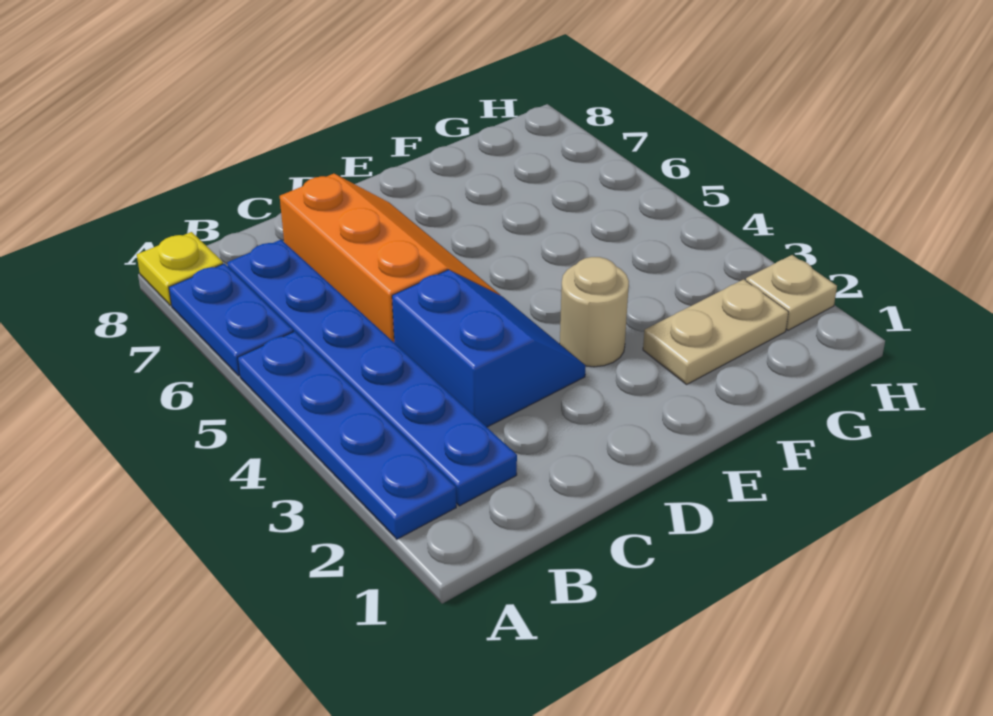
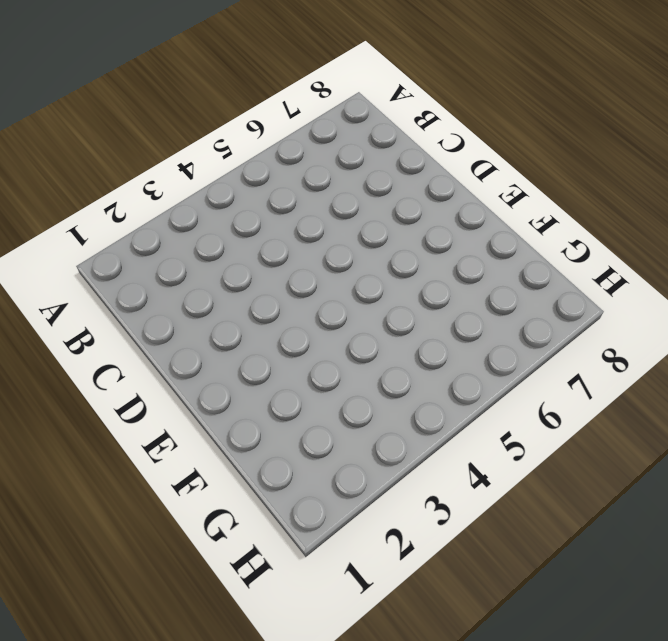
none -> blue plate A2:A5 level 1
none -> blue plate A6:A7 level 1

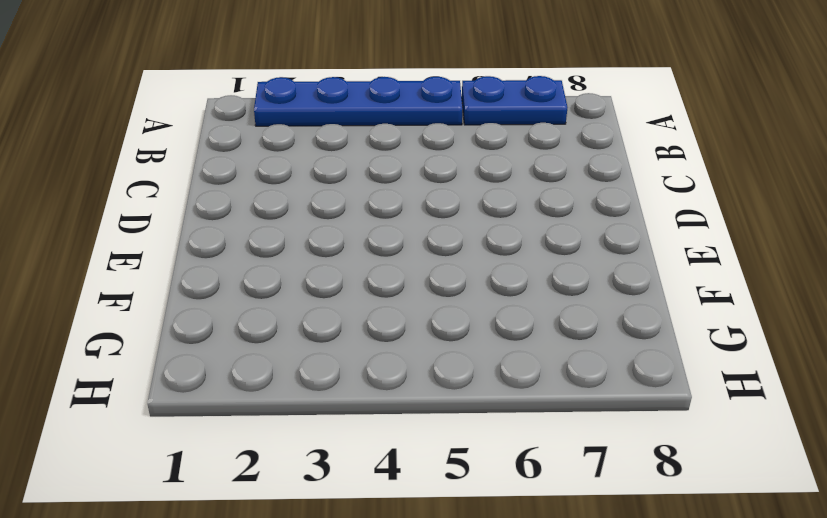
none -> yellow plate A8 level 1
none -> blue plate B2:B7 level 1

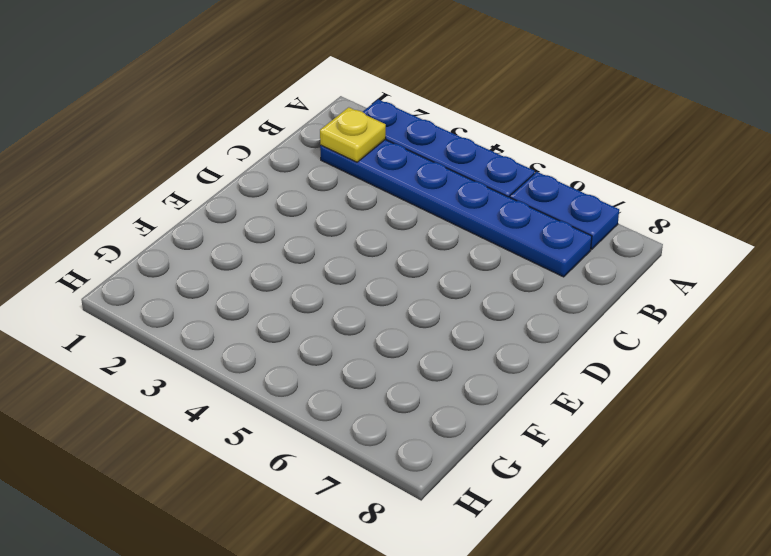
yellow plate B2 level 2 -> yellow plate A8 level 1
none -> blue slope C3:D4 level 1 top C
none -> orange slope C5:D7 level 1 top C

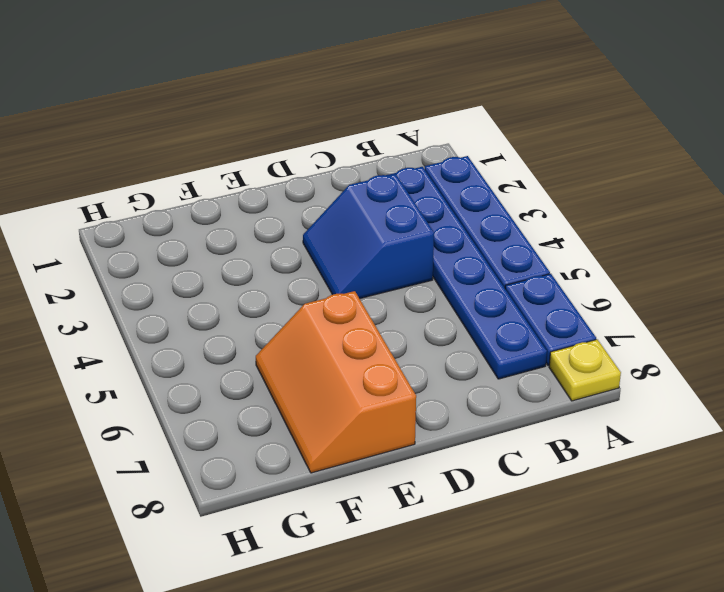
orange slope E6:F8 level 1 top E -> orange slope C5:D7 level 1 top C
none -> tan round brick E3 level 1
none -> tan plate F2:G2 level 1

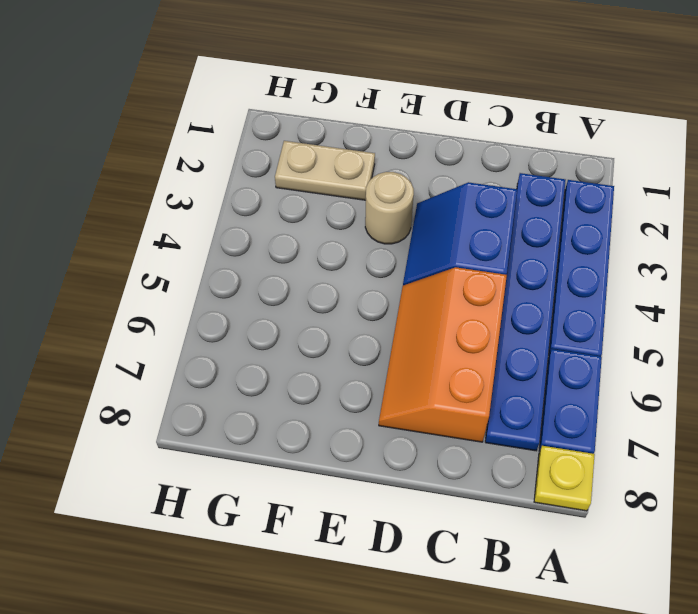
none -> tan plate H2 level 1

